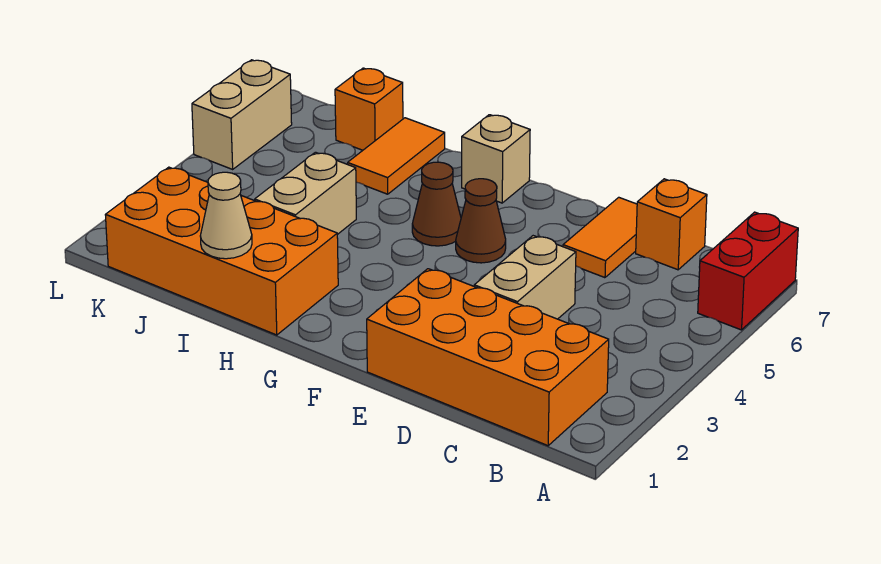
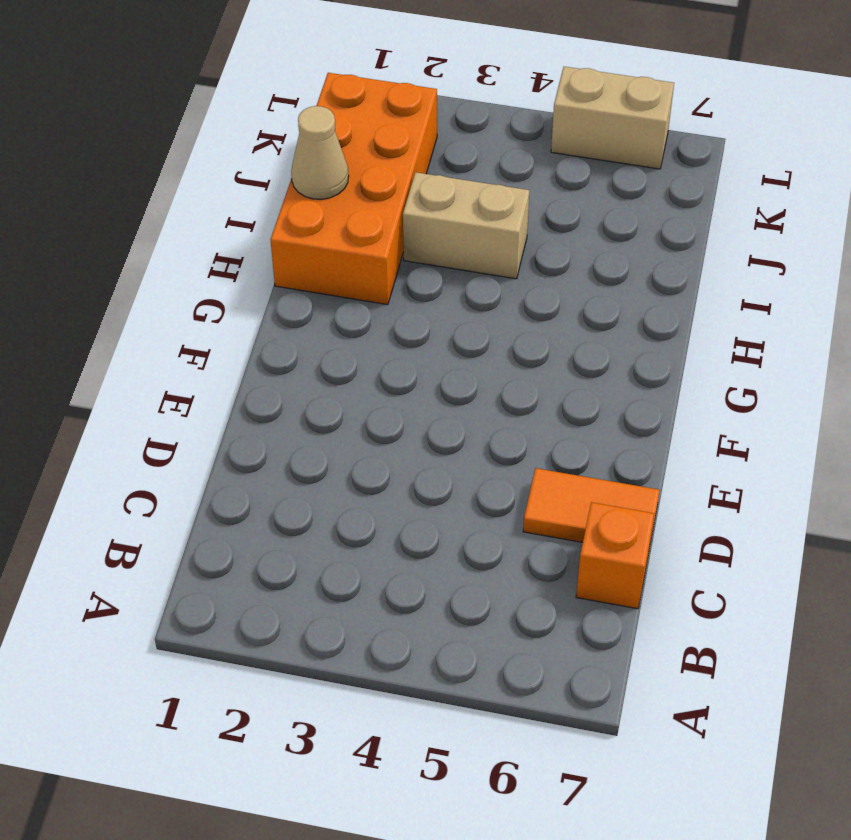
none -> red brick A6:A7 level 1
none -> orange brick B1:E2 level 1
none -> tan brick D3:D4 level 1

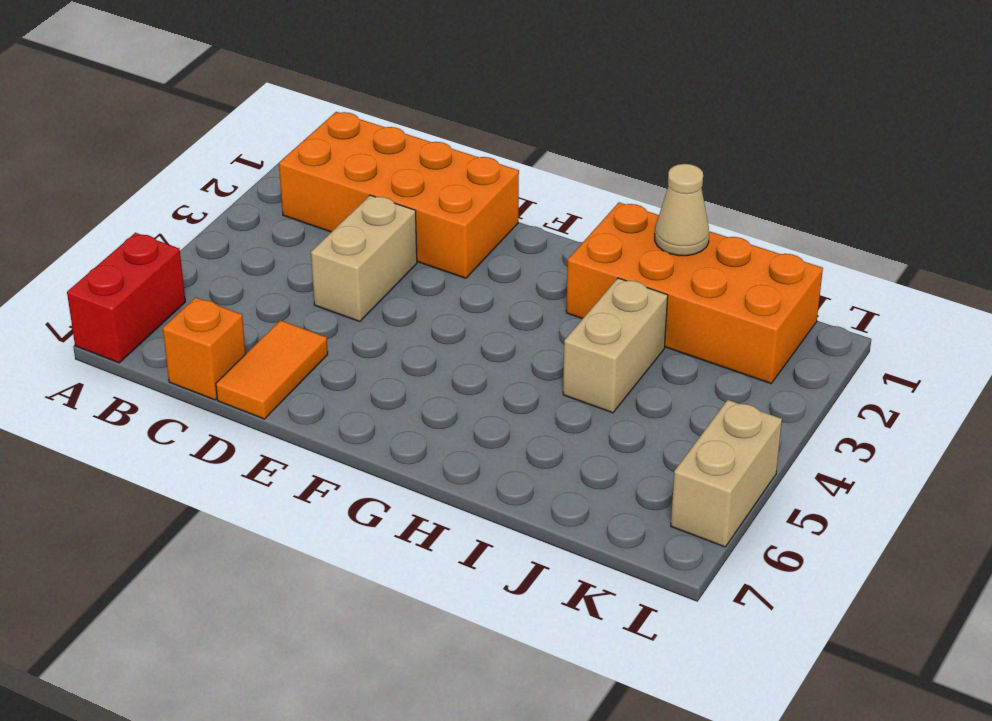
none -> brown cone F5 level 1
none -> brown cone G5 level 1
none -> tan brick G7 level 1

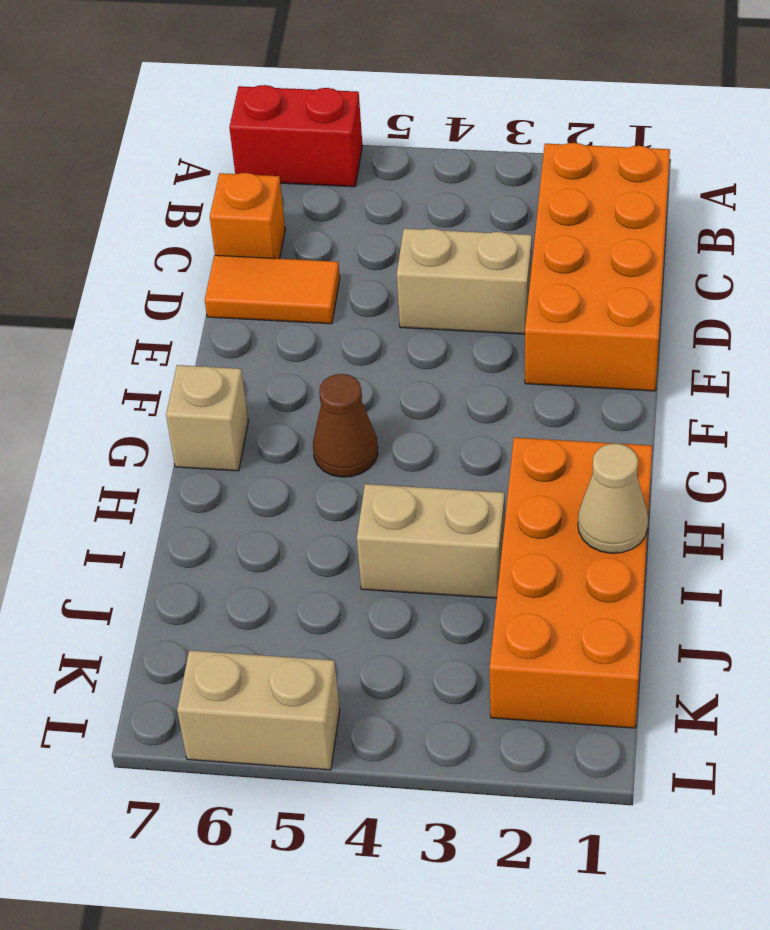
none -> brown cone F5 level 1
none -> orange tile I6:I7 level 1
none -> orange brick J7 level 1

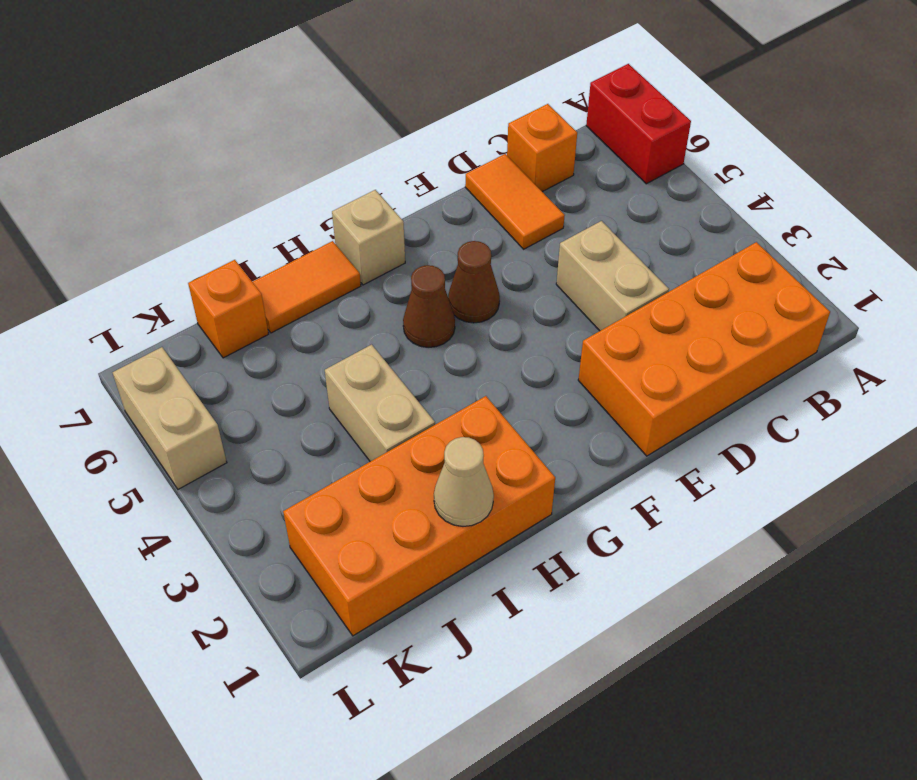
orange tile H7:I7 level 1 -> orange tile I6:I7 level 1

